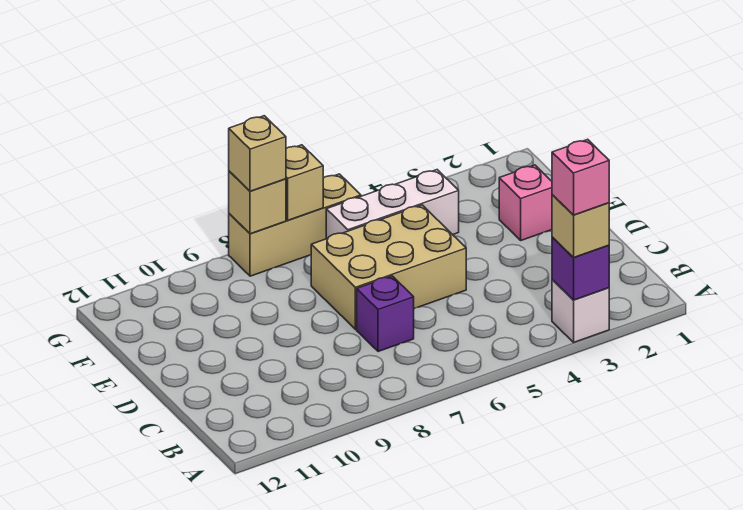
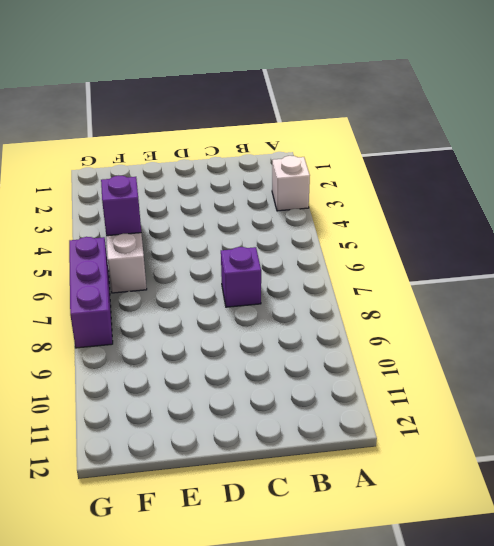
purple brick F5 level 2 -> purple brick A3 level 2
purple brick G6:G8 level 1 -> tan brick G6:G8 level 1
none -> tan brick D5:E7 level 1
none -> pink brick E2 level 1
none -> tan brick G7 level 2

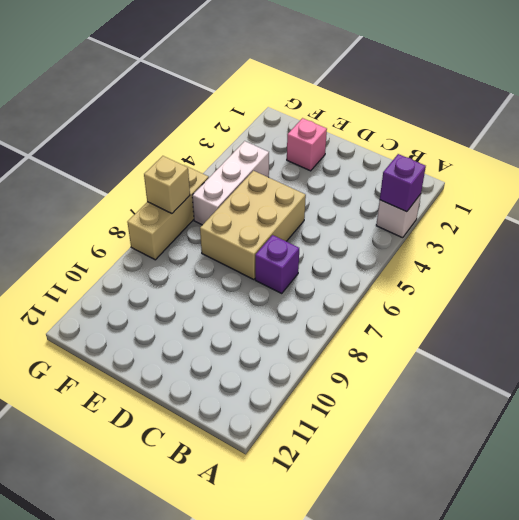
none -> tan brick G8 level 2
none -> tan brick A3 level 3
none -> tan brick G8 level 3

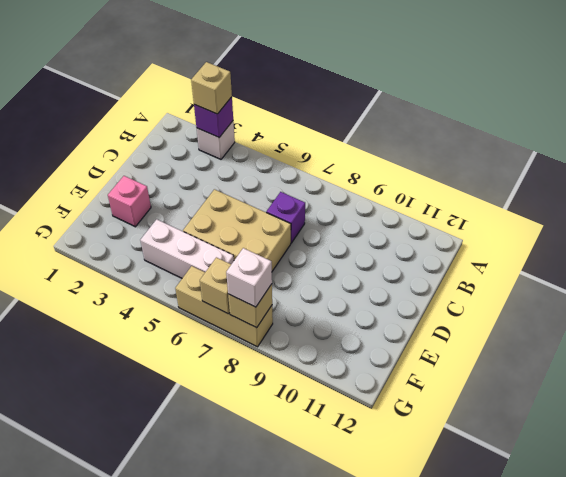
white brick G8 level 3 -> tan brick G8 level 3
none -> pink brick A3 level 4

